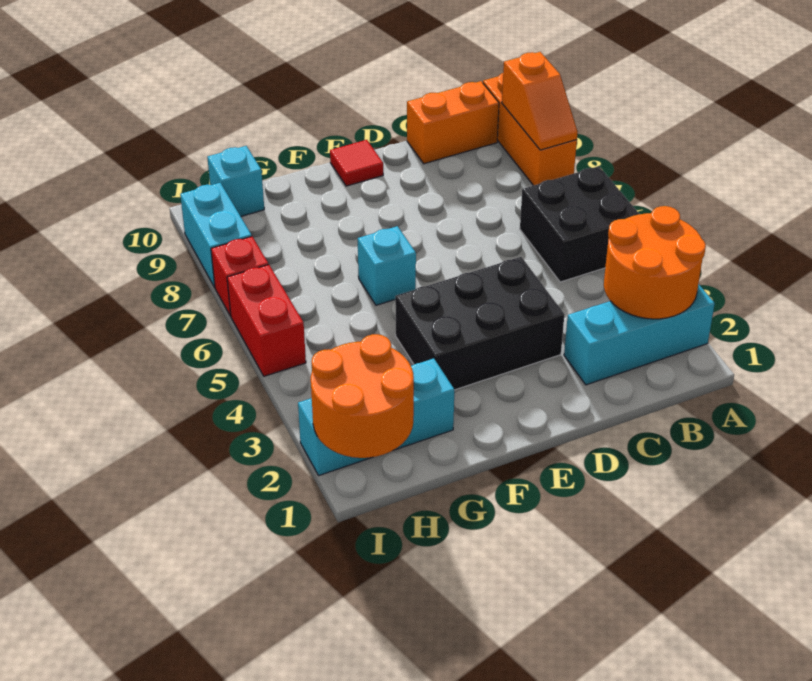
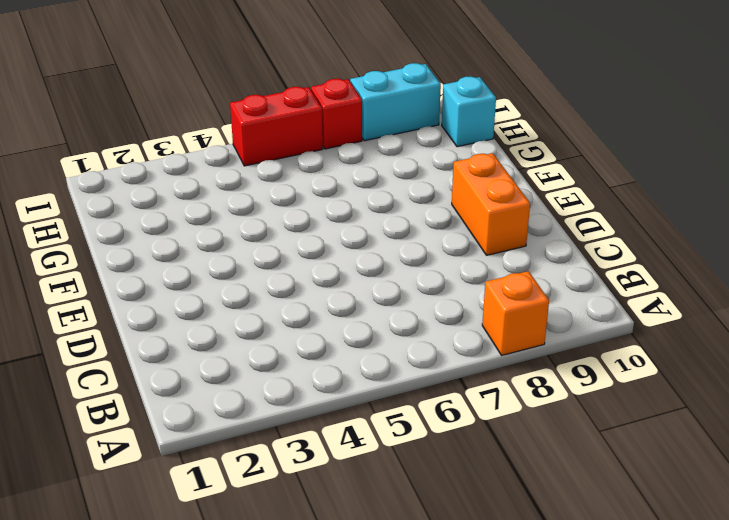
orange brick A8 level 1 -> orange brick A8:A10 level 1
orange brick D9:E9 level 1 -> orange brick B10:C10 level 1
none -> cyan brick A2:C2 level 1
none -> black brick A5:B6 level 1
none -> black brick D3:F4 level 1

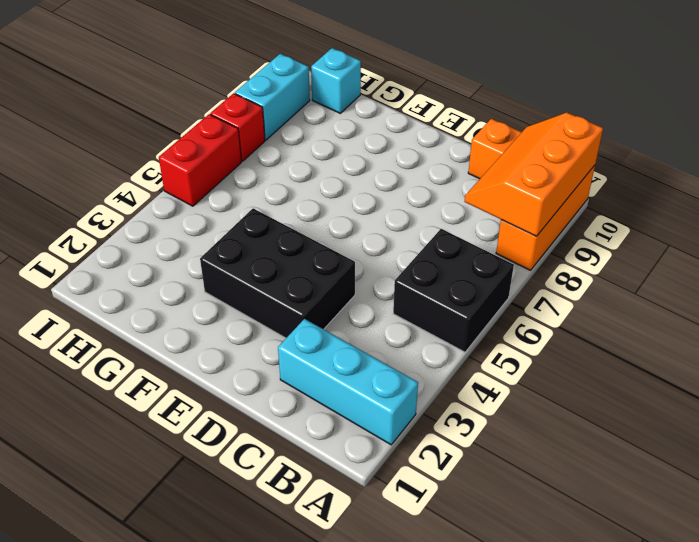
orange slope A8:B10 level 2 top A -> orange slope A8:A9 level 2 top 9
none -> red tile E10 level 1
none -> cyan brick F6 level 1
none -> cyan brick G2:I2 level 1

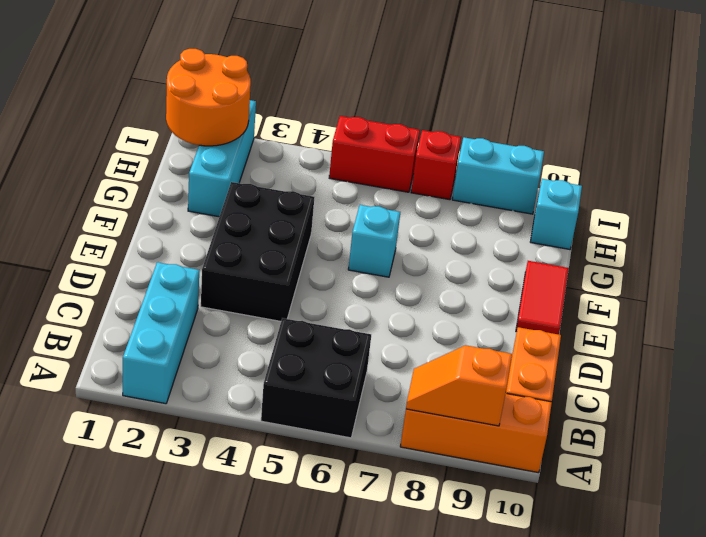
red tile E10:F10 level 1 -> red tile E10 level 1
none -> orange round brick A2:B3 level 2

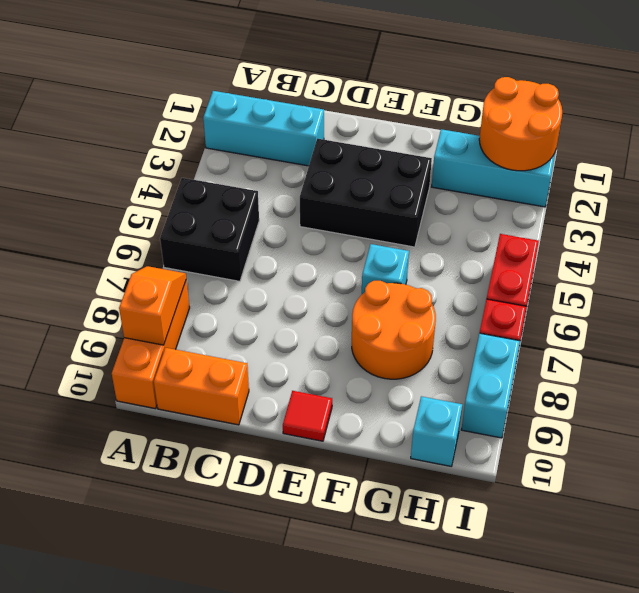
orange round brick F7:G8 level 1 -> orange round brick A2:B3 level 2

